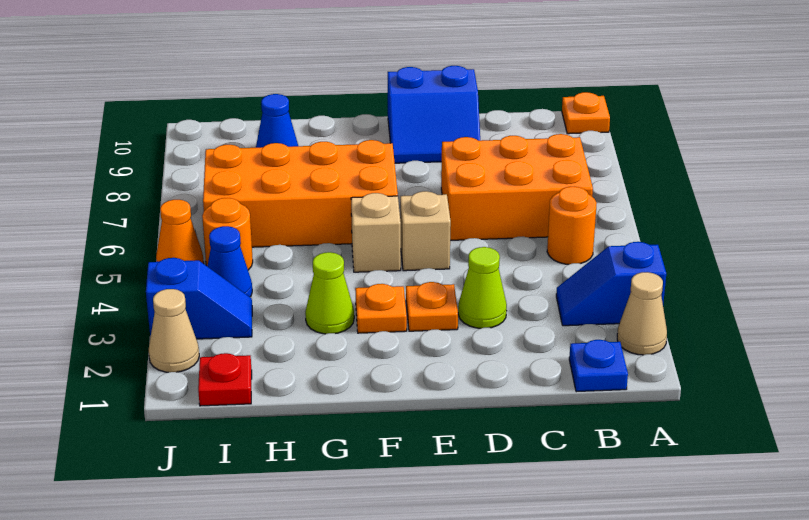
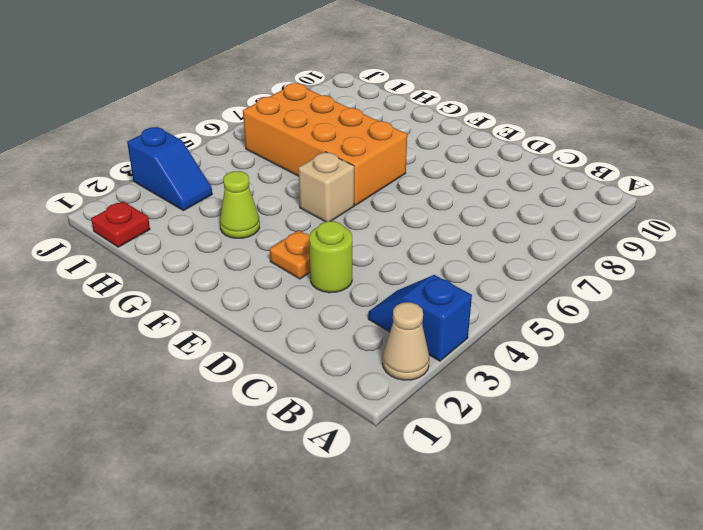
lime round brick D3 level 1 -> lime cone D3 level 1
none -> orange plate A10 level 1
none -> blue plate B1 level 1
none -> orange round brick B5 level 1

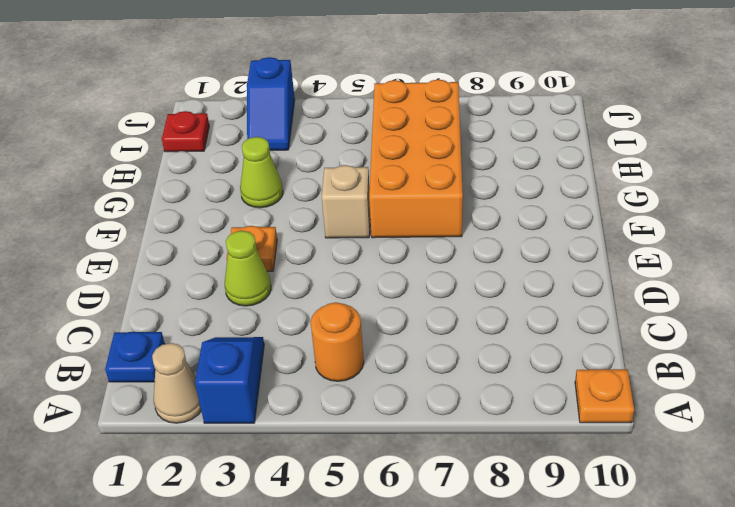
none -> orange brick B6:D7 level 1
none -> blue slope D9:E10 level 1 top 10
none -> tan brick E5 level 1

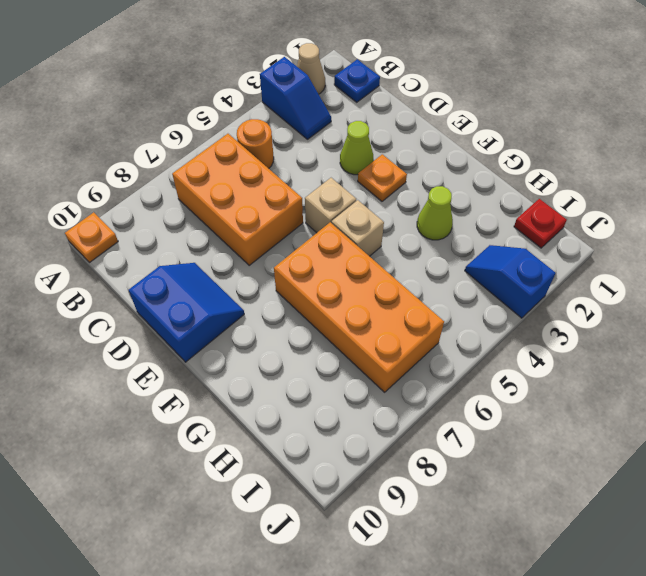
none -> orange plate F3 level 1
none -> blue cone H9 level 1
none -> blue cone I4 level 1

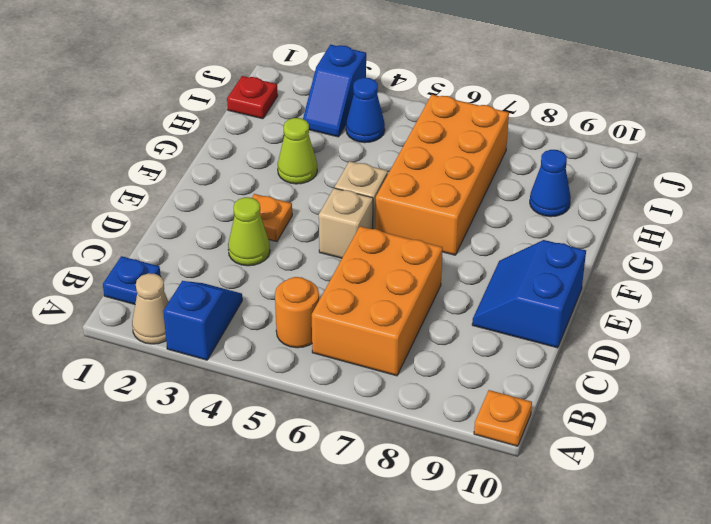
none -> orange plate F3 level 1
none -> orange round brick I5 level 1
none -> tan cone J2 level 1

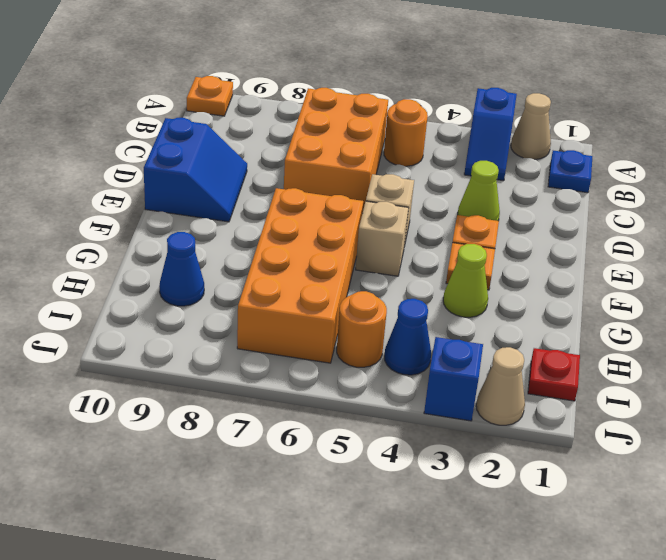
none -> orange cone J5 level 1

